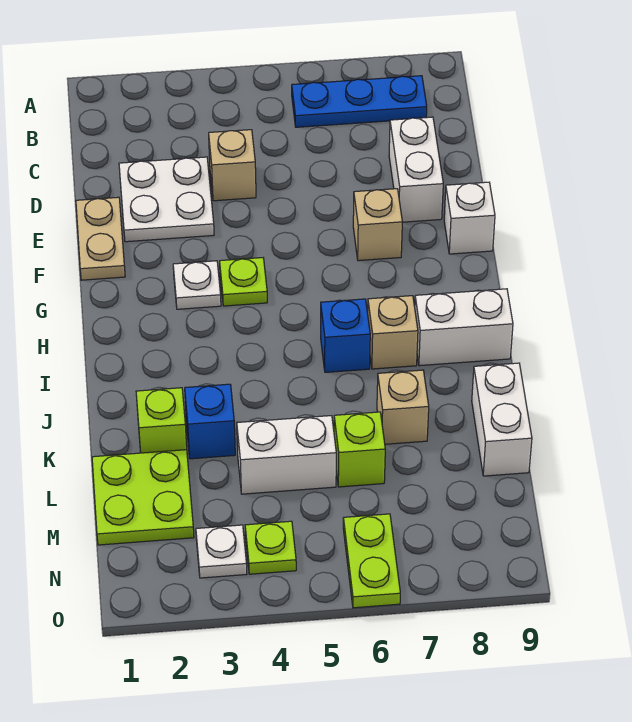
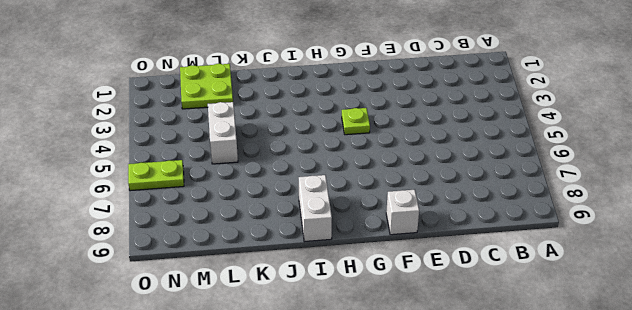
none -> blue plate B6:B8 level 1
none -> white plate D2:E3 level 1
none -> tan brick D4 level 1

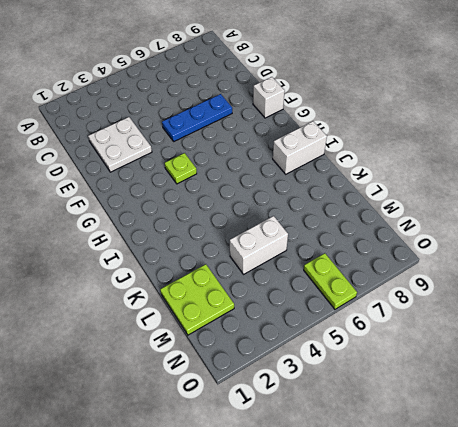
blue plate E5:E7 level 1 -> blue plate B6:B8 level 1
none -> tan brick D4 level 1
none -> white brick D8:E8 level 1
none -> tan plate E1:F1 level 1

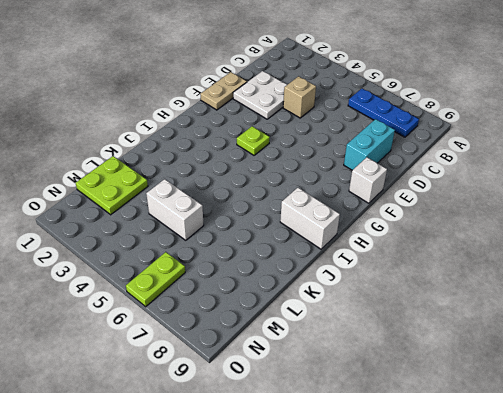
cyan brick D8:E8 level 1 -> white brick D8:E8 level 1
none -> tan brick F7 level 1
none -> white plate G3 level 1
none -> blue brick I6 level 1

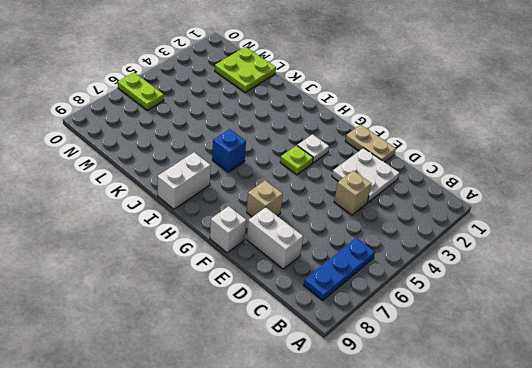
none -> tan brick I7 level 1
none -> lime brick K2 level 1
none -> blue brick K3 level 1

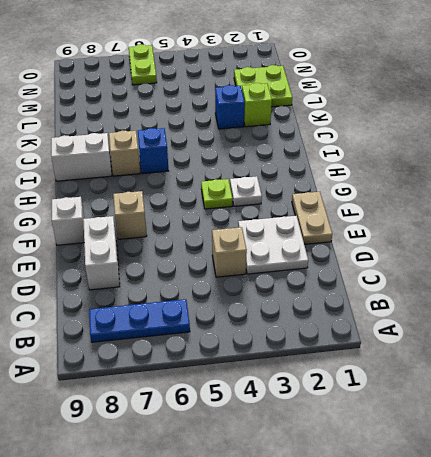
none -> tan brick K7 level 1
none -> white brick K9:L9 level 1
none -> white brick L4:L5 level 1

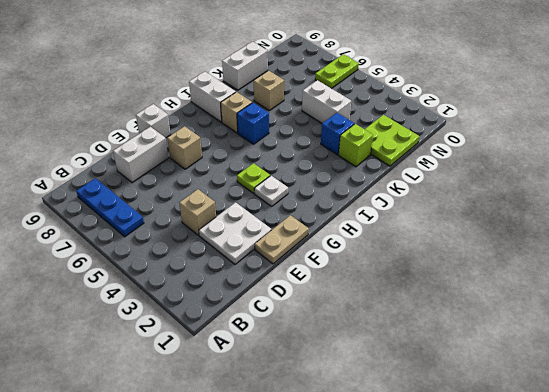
none -> lime brick L6 level 1
none -> white plate N3 level 1
none -> lime plate N4 level 1

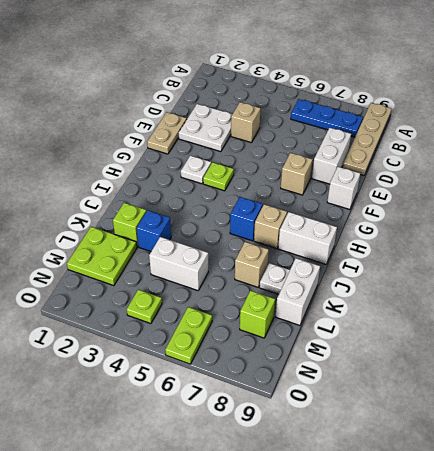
tan plate A9:D9 level 1 -> none
white plate K8 level 1 -> white plate N3 level 1
lime brick M8 level 1 -> lime brick L6 level 1

